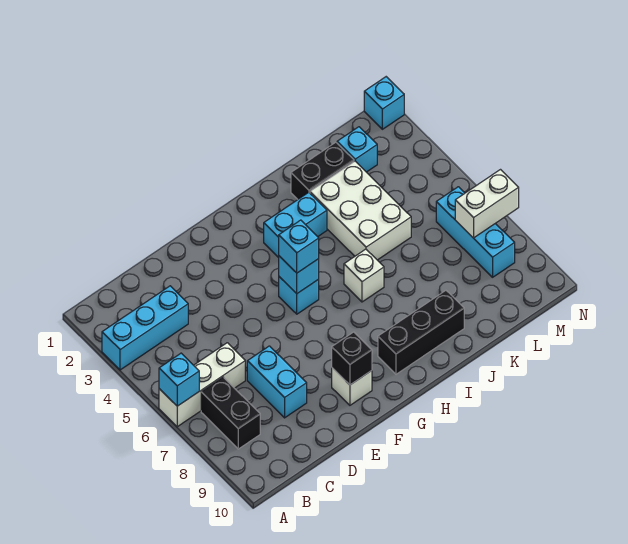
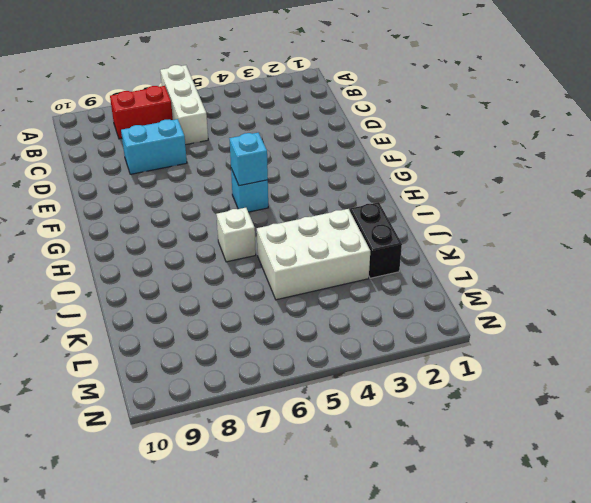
red brick B7:B8 level 1 -> black brick B7:B8 level 1
none -> cyan brick A3:C3 level 1
none -> white brick F9 level 1
none -> cyan brick H3:I3 level 1

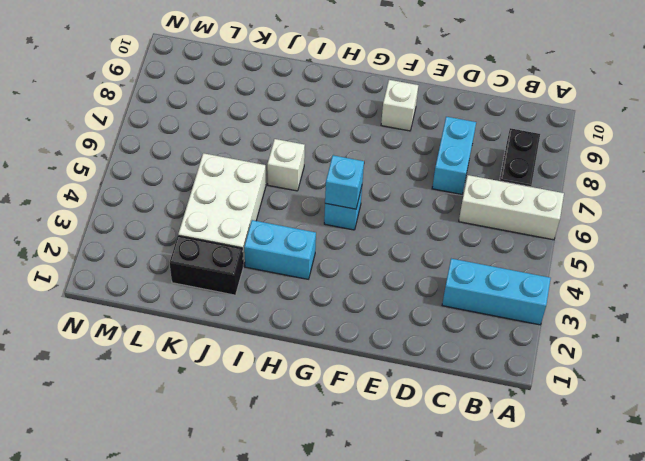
none -> black brick H9:J9 level 1
none -> cyan brick L2 level 1
none -> cyan brick M6:M8 level 1

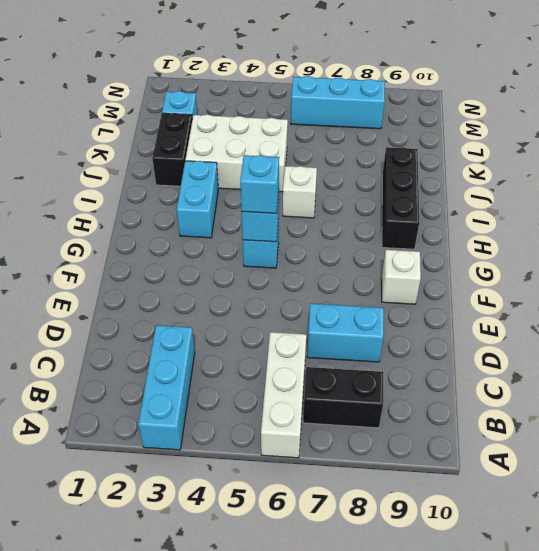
none -> cyan brick N1 level 1
none -> cyan brick A6 level 2
none -> black brick F9 level 2

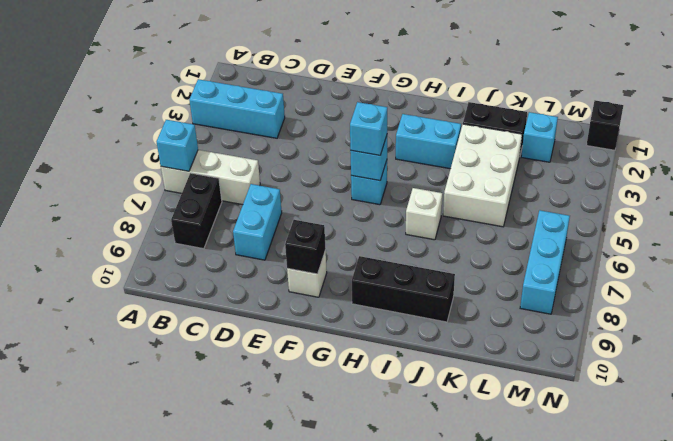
black brick N1 level 1 -> cyan brick N1 level 1
none -> white brick M7:N7 level 2

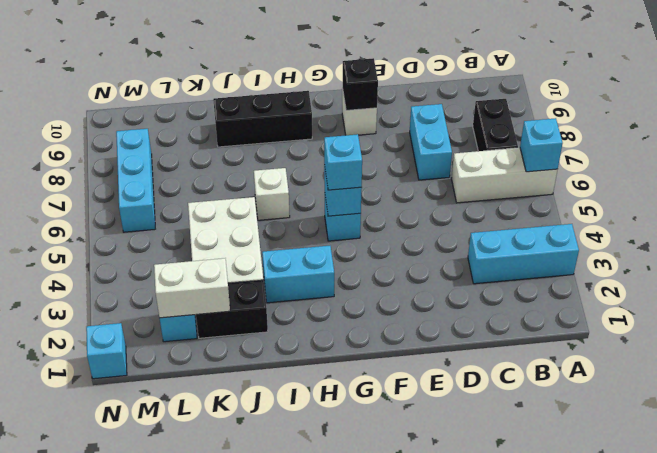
white brick K2:L2 level 2 -> white brick M7:N7 level 2

